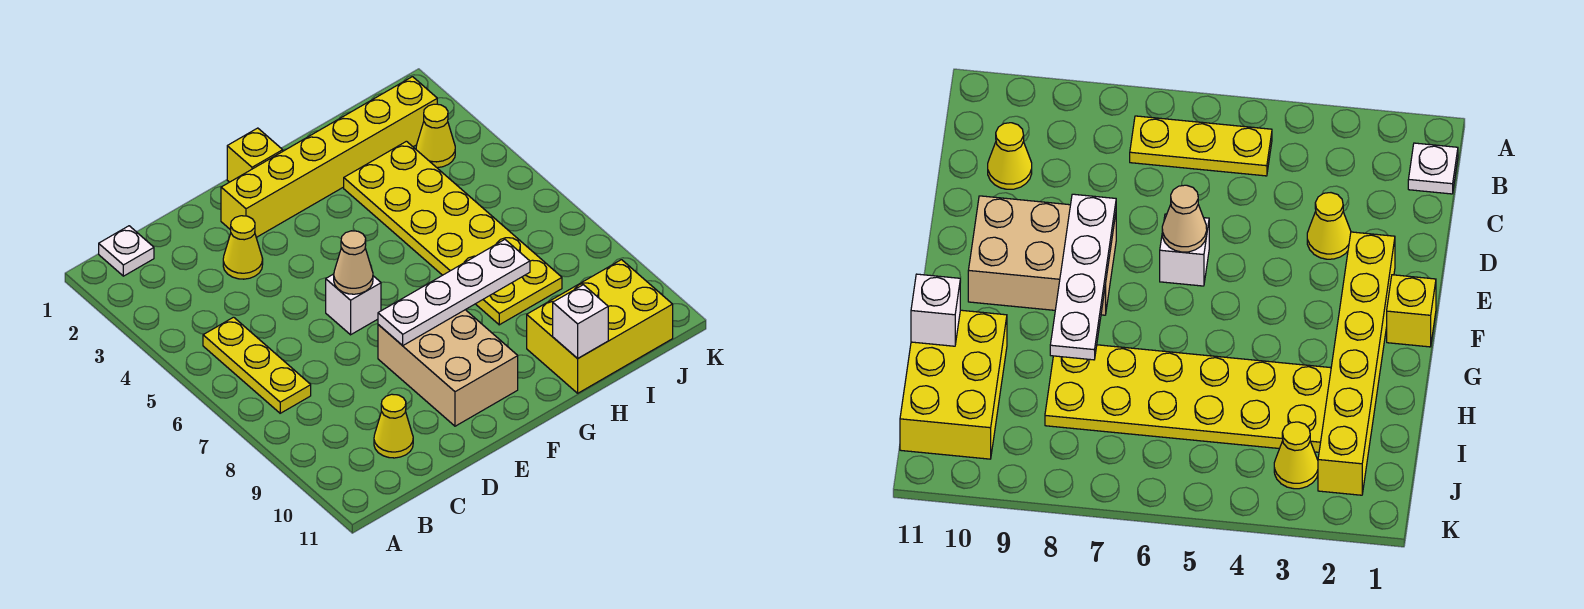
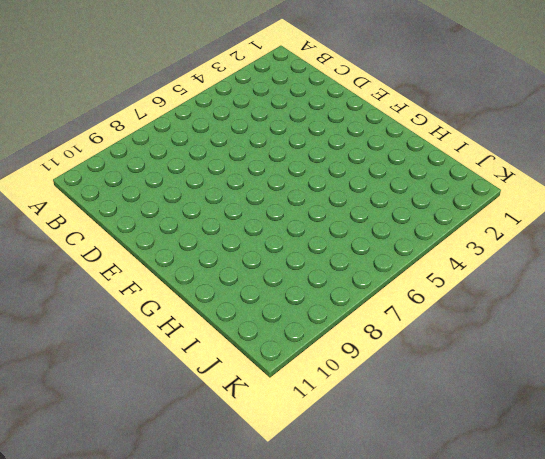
none -> white plate B1 level 1
none -> yellow plate B5:B7 level 1
none -> yellow cone C10 level 1

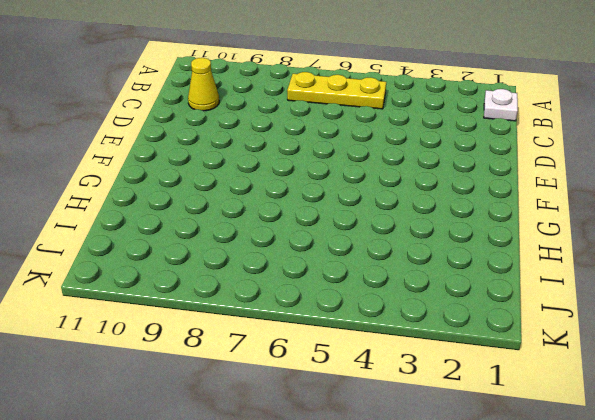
none -> yellow cone D3 level 1
none -> yellow brick E2:J2 level 1
none -> white brick E6 level 1

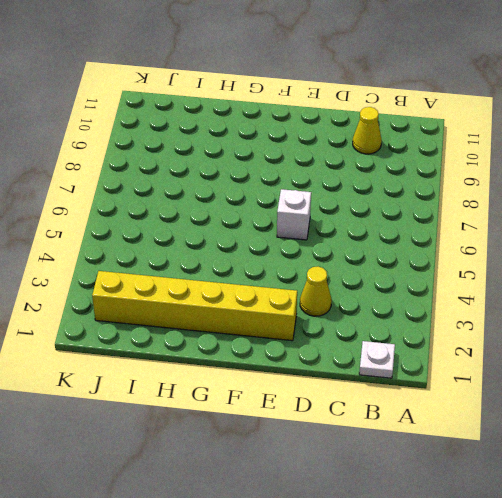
none -> yellow plate B5:B7 level 1
none -> tan brick E8:F10 level 1
none -> yellow brick F1 level 1

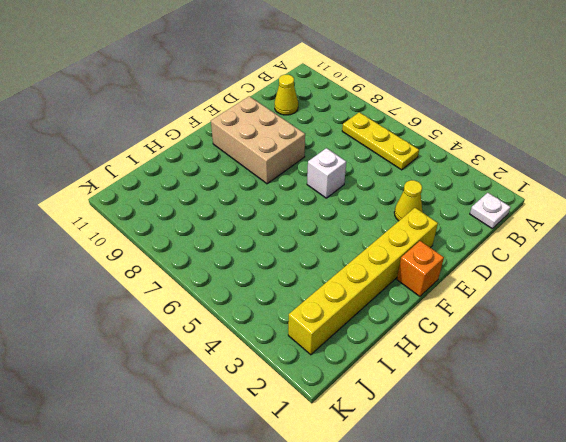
orange brick F1 level 1 -> yellow brick F1 level 1
none -> yellow plate H3:I8 level 1
none -> yellow brick H10:J11 level 1
none -> yellow cone J3 level 1

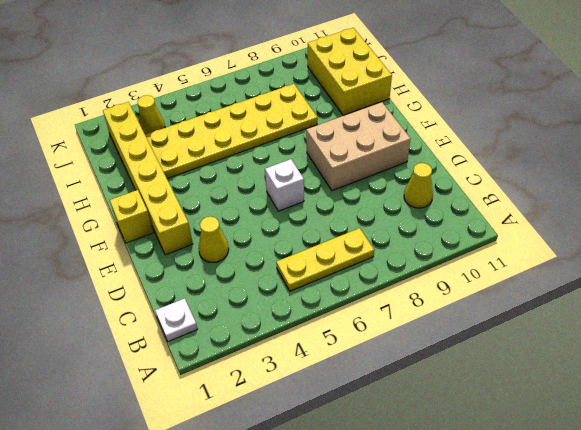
none -> tan cone E6 level 2
none -> white plate E8:H8 level 2
none -> white brick H11 level 2

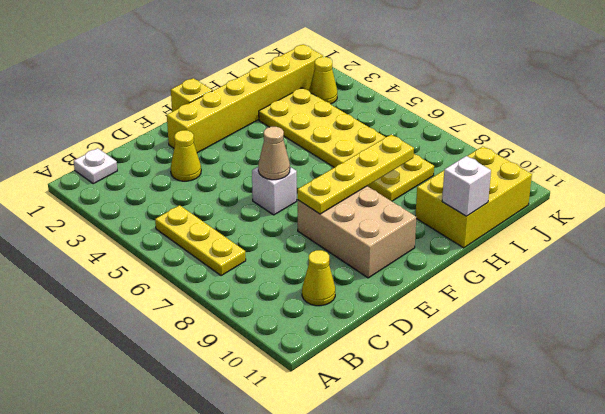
yellow plate E8:H8 level 2 -> white plate E8:H8 level 2

